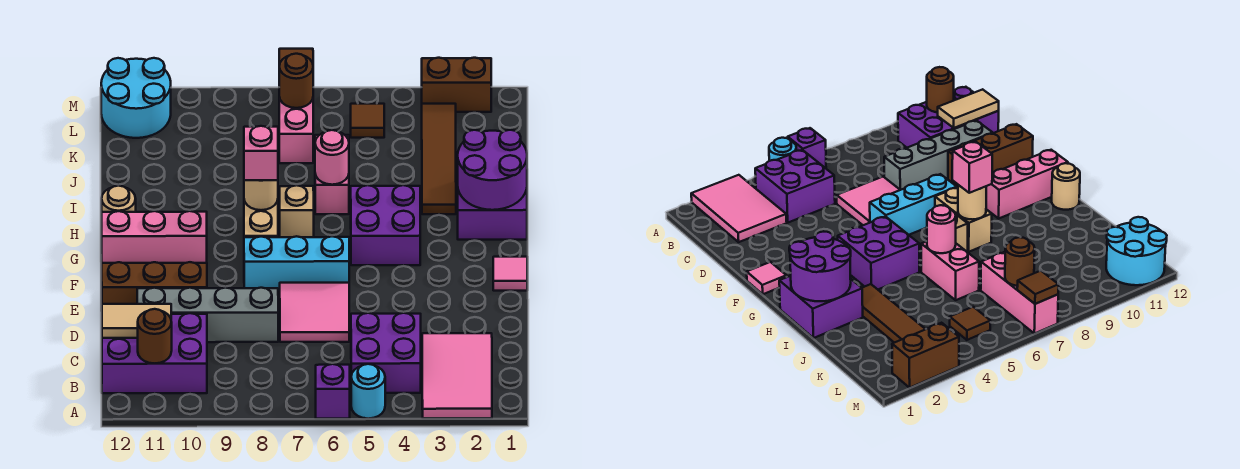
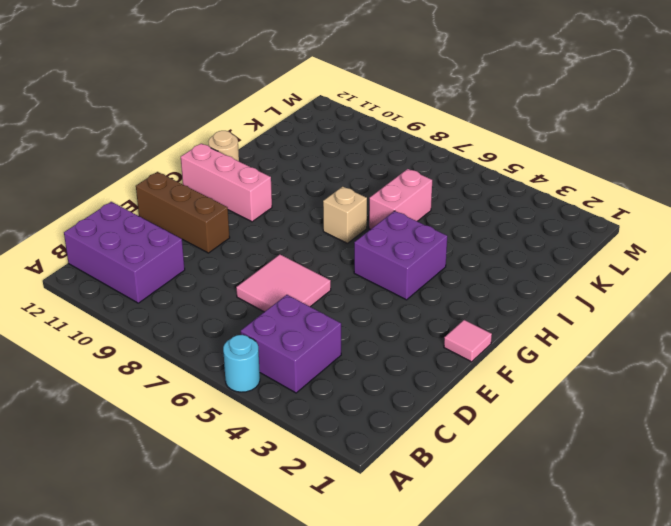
none -> pink tile A2:C3 level 1
none -> purple brick A6 level 1
none -> grey brick D8:D11 level 1
none -> cyan brick F6:F8 level 1

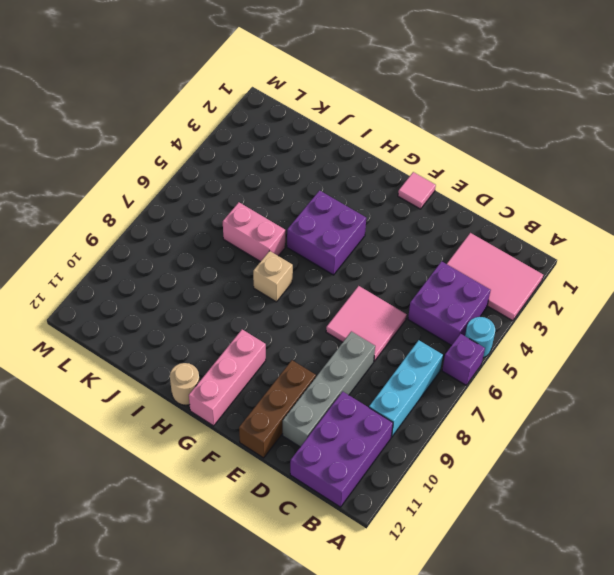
cyan brick B7:B9 level 1 -> cyan brick F6:F8 level 1
none -> tan brick G8:H8 level 1
none -> purple brick H1:I2 level 1
none -> brown tile I3:L3 level 1
none -> pink brick K7:M7 level 1

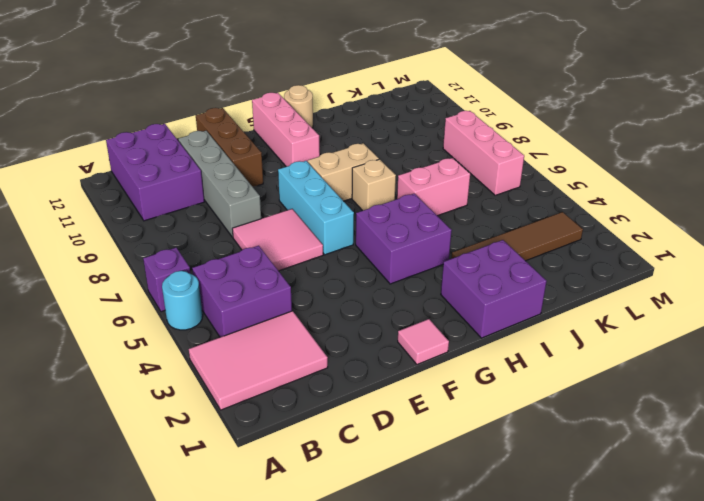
pink brick L6:L8 level 1 -> pink brick K7:M7 level 1
none -> brown tile L5 level 1
none -> cyan round brick L11:M12 level 1
none -> brown brick M2:M3 level 1
none -> brown round brick B11 level 2

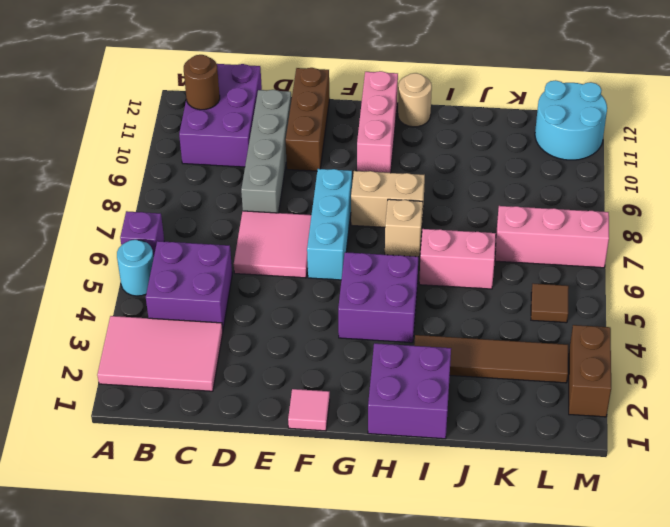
none -> tan tile C11:C12 level 2
none -> purple round brick H1:I2 level 2
none -> tan round brick H8 level 2
none -> pink round brick I6 level 2

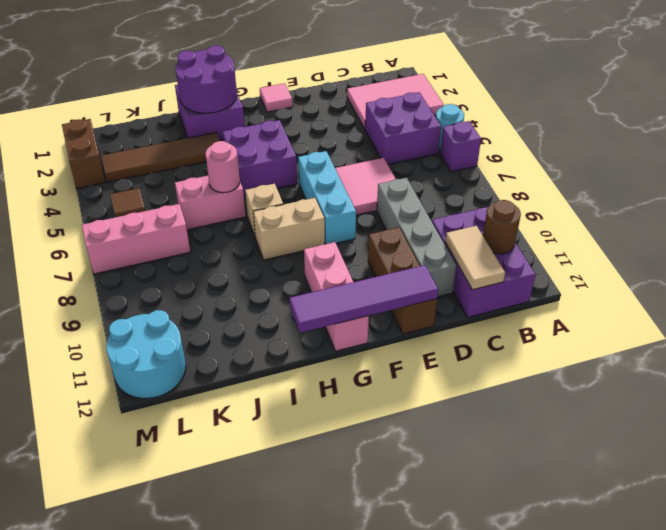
purple tile E12:H12 level 2 -> none
none -> tan round brick H12 level 1
none -> tan round brick H8 level 2
none -> brown round brick L7 level 2
none -> brown tile M7 level 2

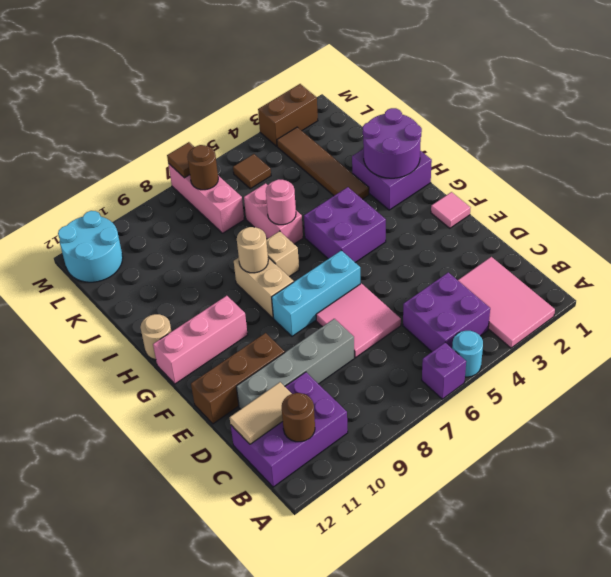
none -> pink brick H8 level 3

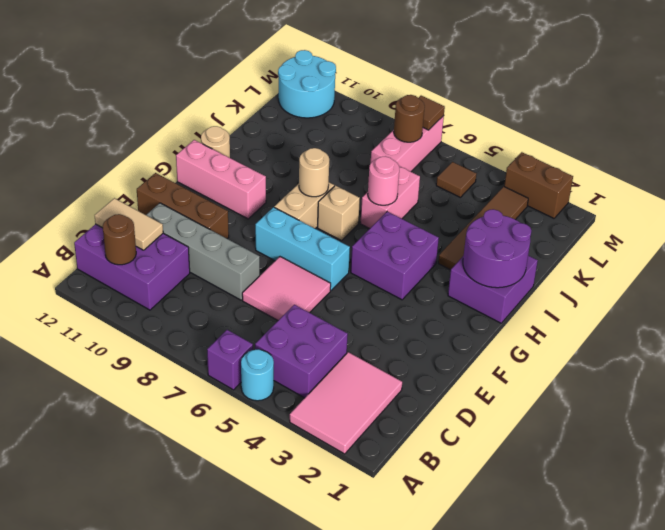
none -> pink tile F1 level 1
none -> pink brick H8 level 3

